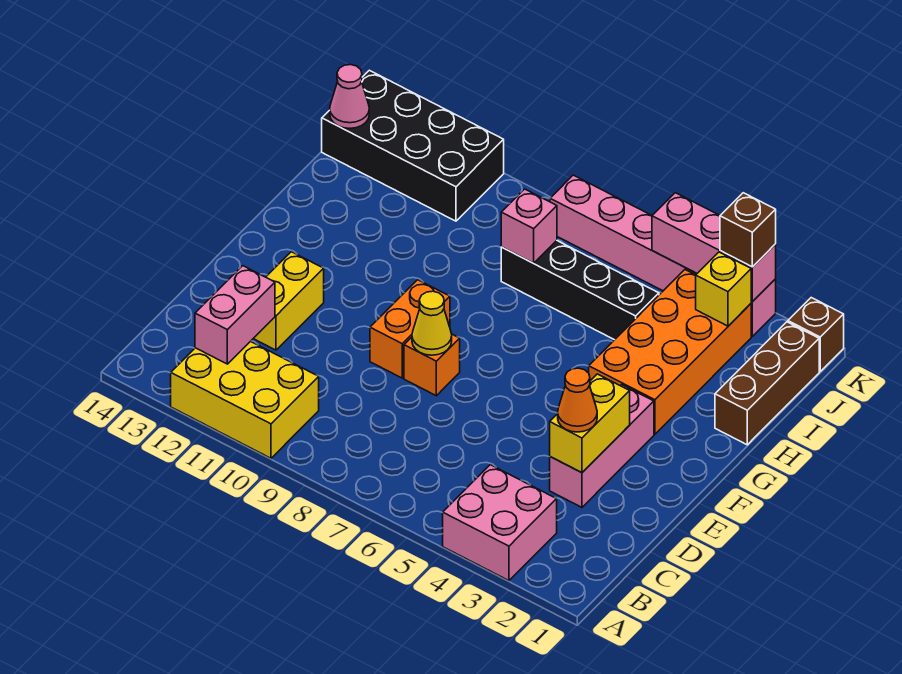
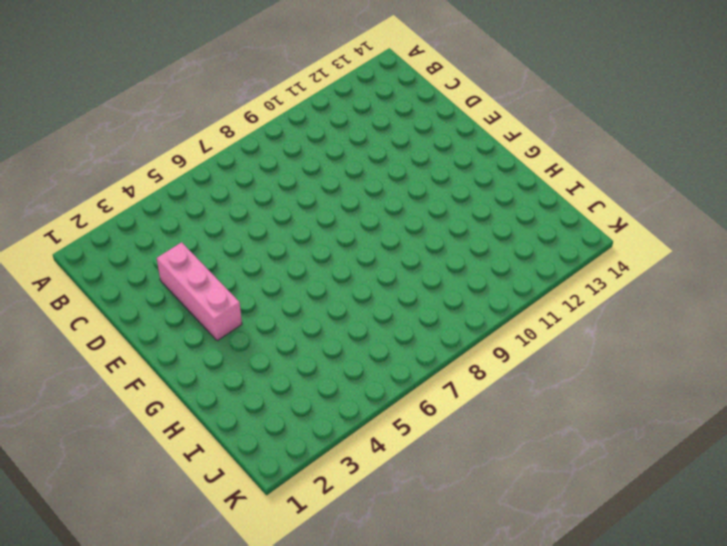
none -> pink brick A3:B4 level 1
none -> yellow brick A10:B12 level 1
none -> yellow brick D12:E12 level 1

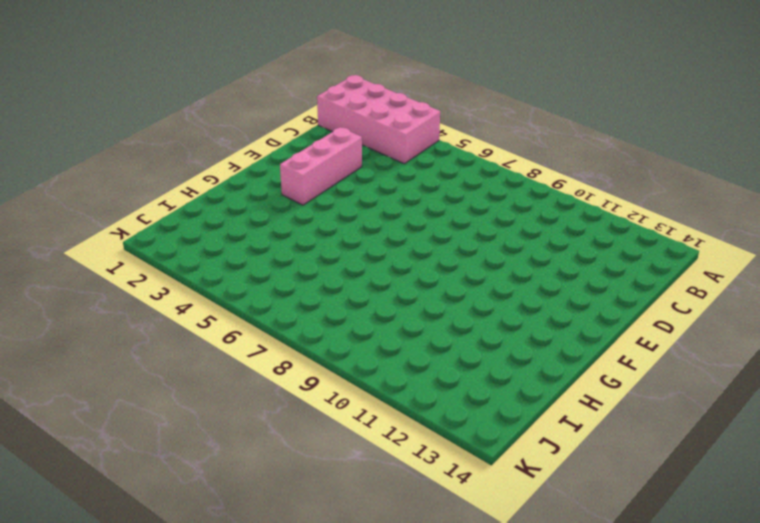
pink brick A1:B4 level 1 -> pink brick A3:B4 level 1
none -> yellow brick A10:B12 level 1
none -> yellow brick D12:E12 level 1
none -> orange brick E8 level 1

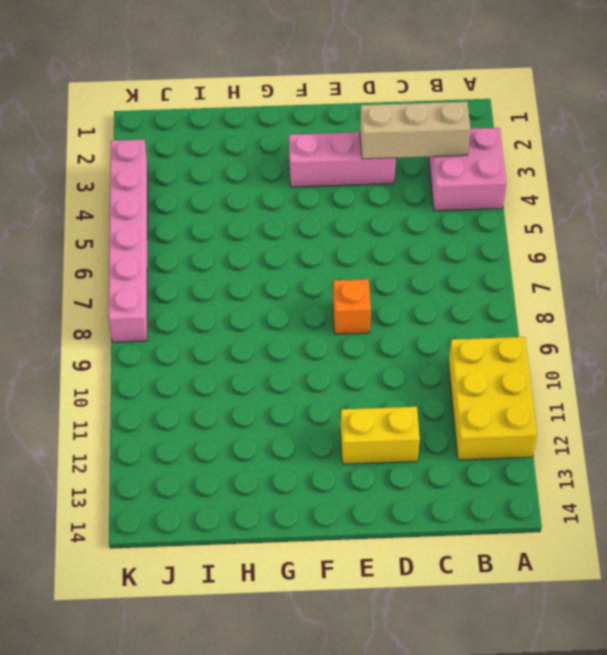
tan brick B3:D3 level 2 -> yellow brick D3:E3 level 2
none -> orange brick E9:F9 level 1
none -> orange brick G3:J4 level 1
none -> brown brick H1:J1 level 1

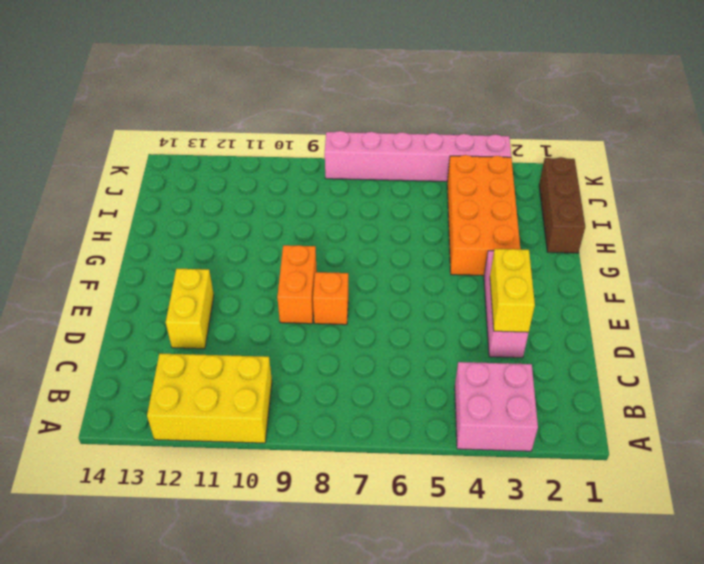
none -> black brick I5:I8 level 1
none -> black brick J11:K14 level 1
none -> brown brick K1 level 1

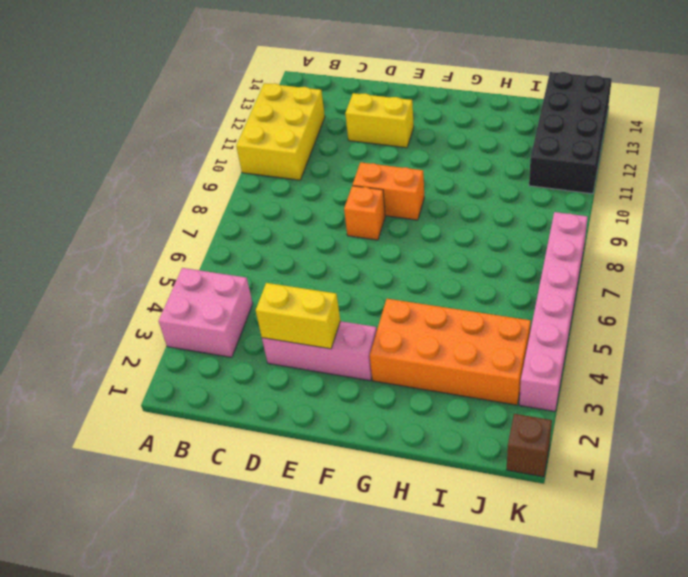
none -> brown brick H1:J1 level 1
none -> black brick I5:I8 level 1
none -> pink brick B12:C12 level 2

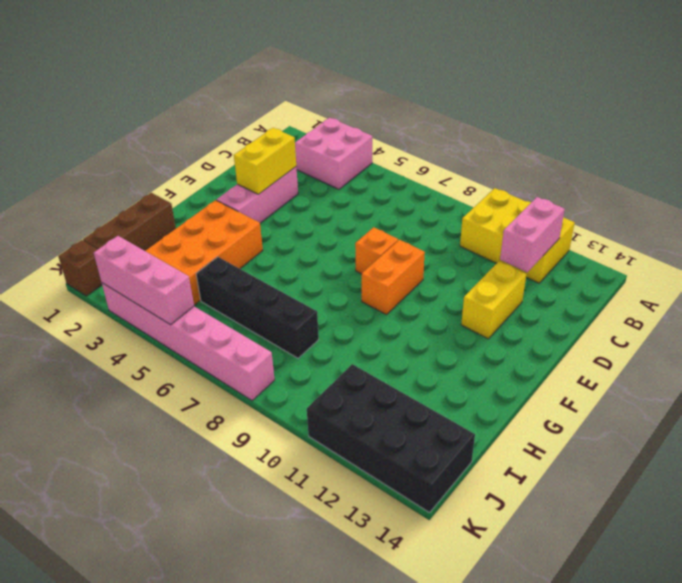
none -> yellow cone E8 level 2
none -> pink brick I8 level 2
none -> yellow brick J3 level 2

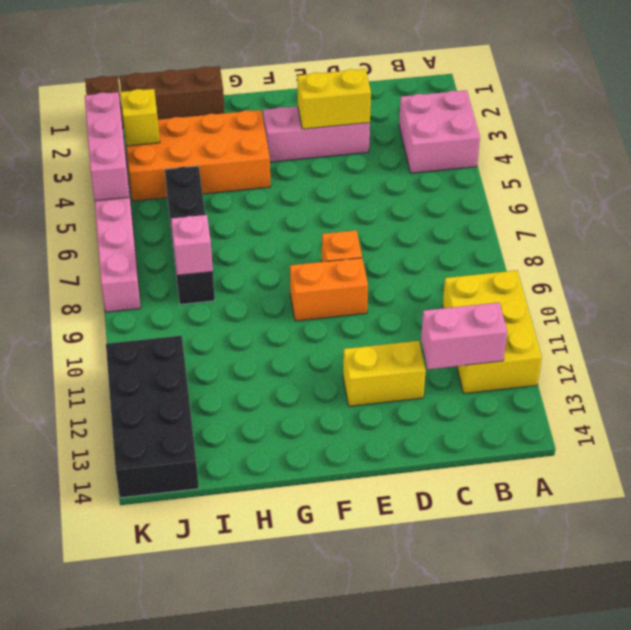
none -> yellow cone E8 level 2
none -> pink cone J14 level 2
none -> orange cone D3 level 3

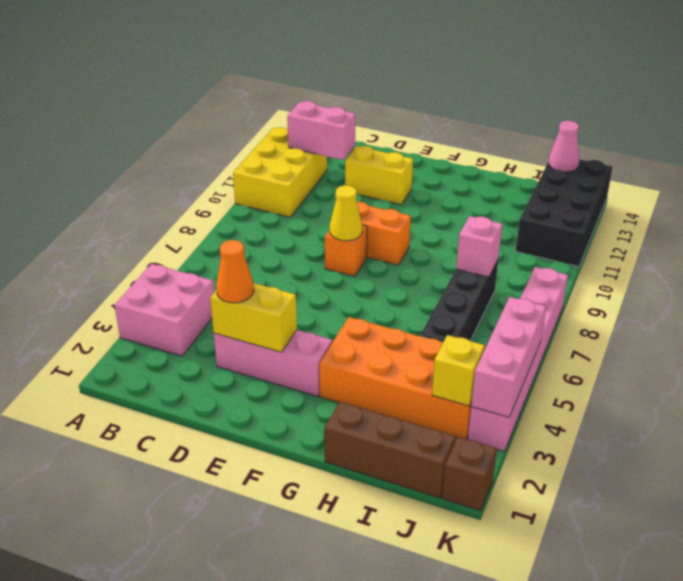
none -> brown brick K3 level 3

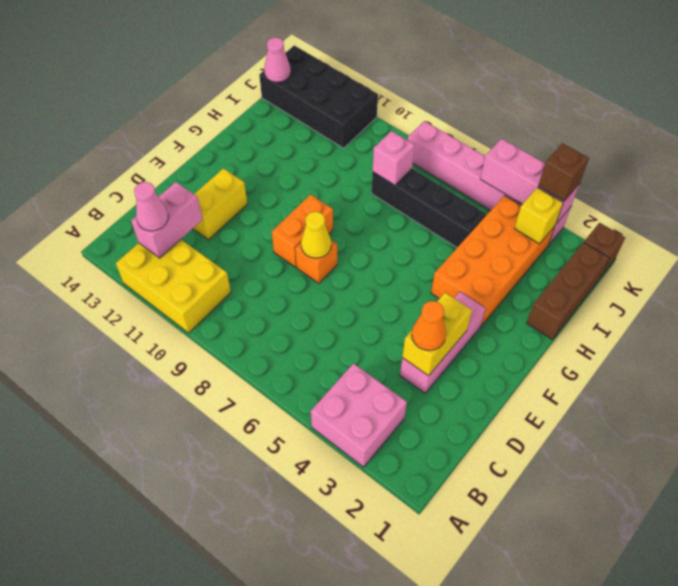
pink cone B12 level 3 -> none

